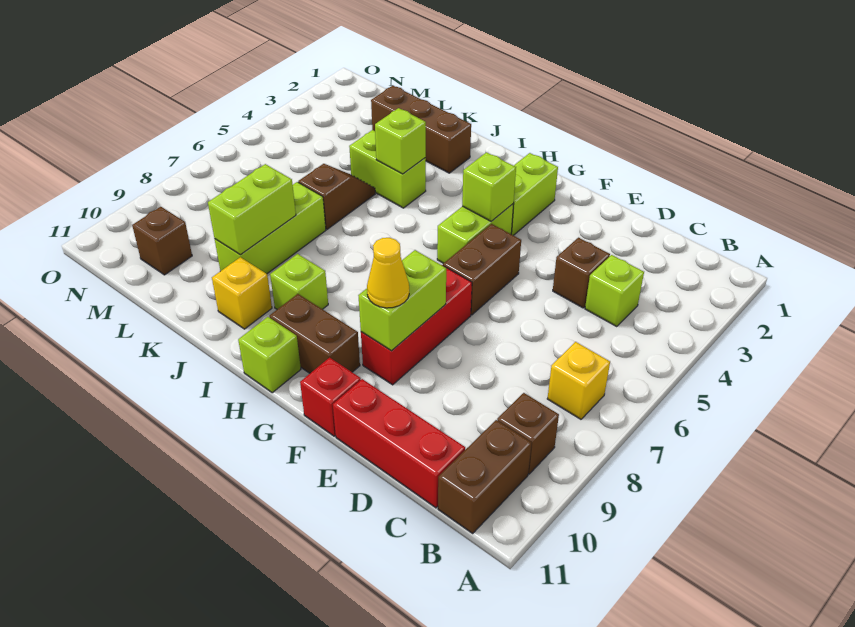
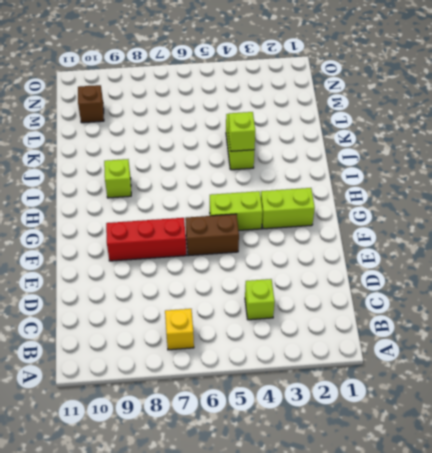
none -> brown brick B9 level 1
none -> brown brick B10:B11 level 1
none -> red brick C11:E11 level 1

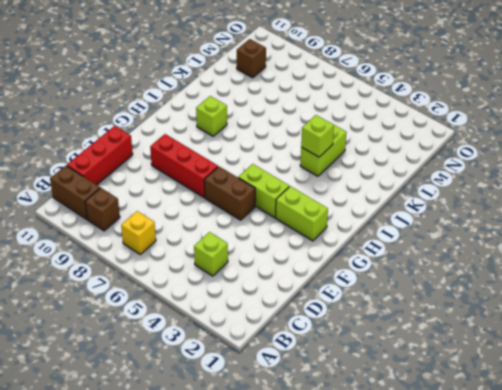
none -> brown brick D4 level 1
none -> red brick F11 level 1
none -> brown brick G10:H10 level 1

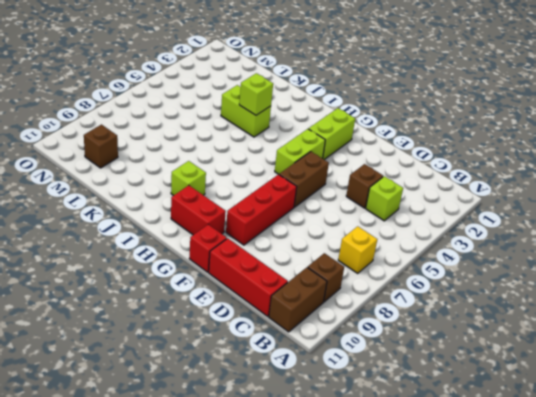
red brick G10:H10 level 1 -> brown brick G10:H10 level 1
none -> lime brick H11 level 1
none -> brown brick J2:L2 level 1
none -> yellow brick J10 level 1

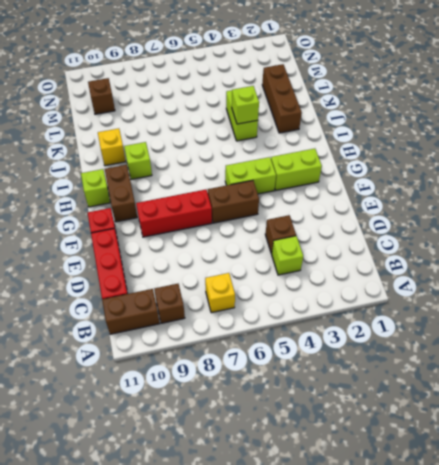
none -> brown slope K5:K6 level 1 top 6
none -> lime brick K7:K9 level 1
none -> lime brick F8:F9 level 2

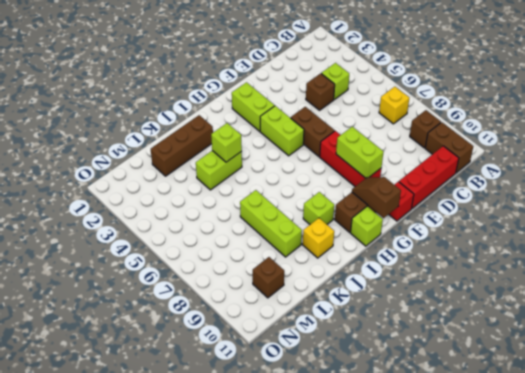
brown slope G10:G11 level 2 top 11 -> brown slope K5:K6 level 1 top 6
none -> lime brick G4 level 2
none -> lime brick K8:K9 level 2
none -> yellow cone F9 level 3

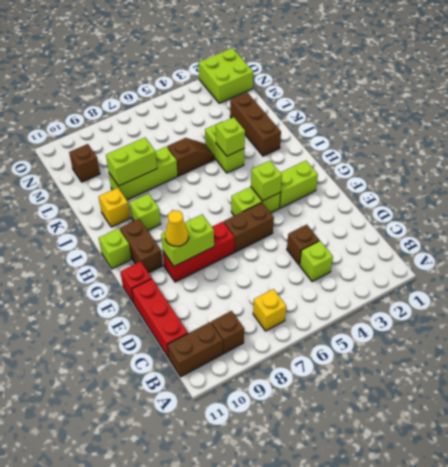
lime brick N1:O2 level 1 -> none

